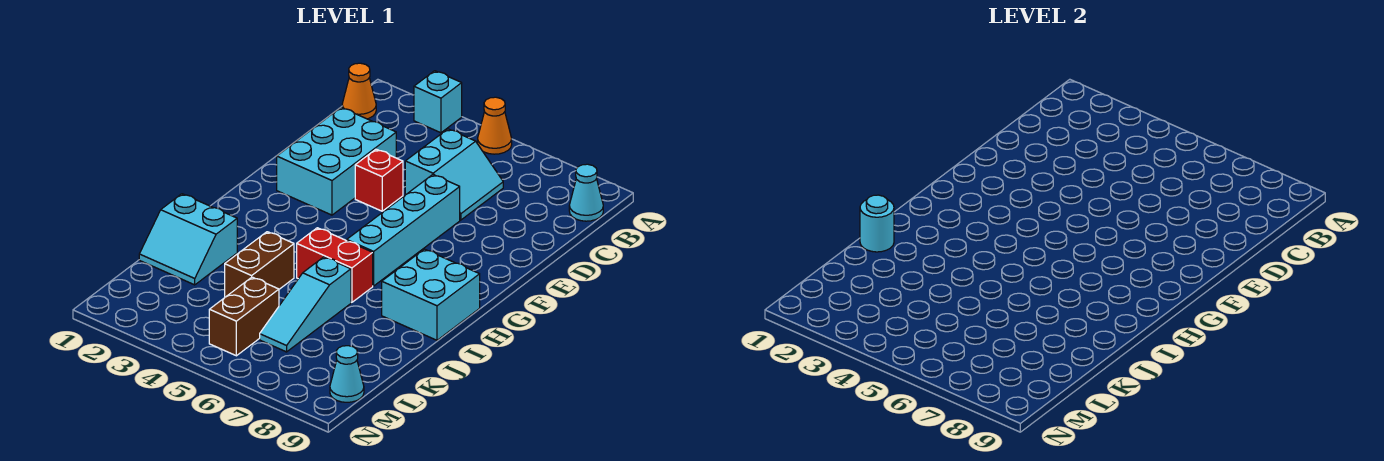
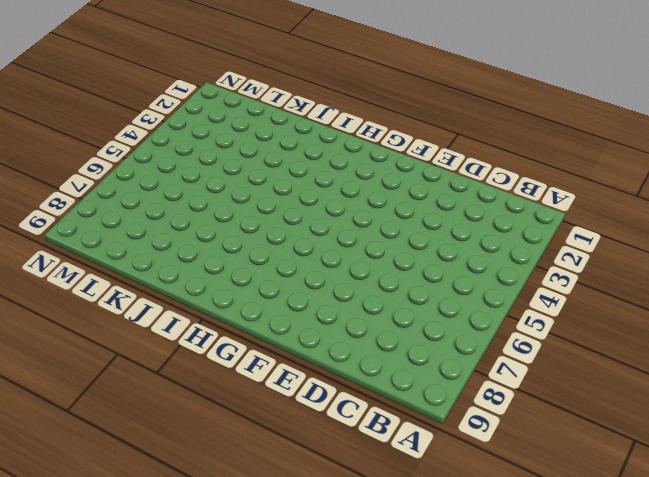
none -> cyan brick A3 level 1
none -> orange cone A5 level 1
none -> orange cone B1 level 1

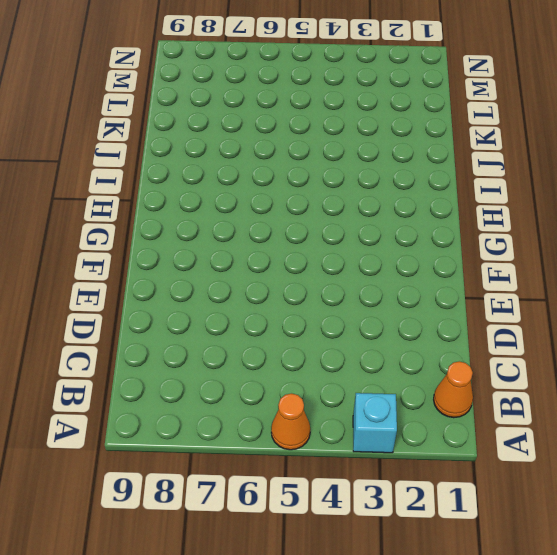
none -> cyan cone B9 level 1
none -> cyan slope C5:D6 level 1 top 5
none -> cyan brick D2:F3 level 1

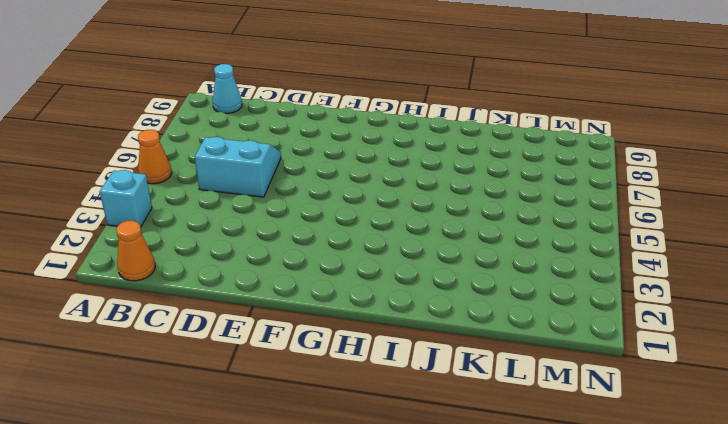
none -> cyan brick D2:F3 level 1
none -> red brick E4 level 1
none -> cyan brick E6:H6 level 1

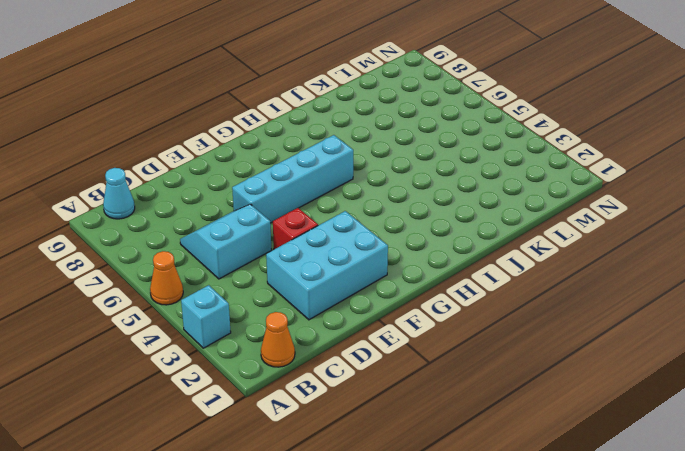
none -> cyan brick H8:I9 level 1
none -> red brick I5:I6 level 1
none -> cyan slope J1:K2 level 1 top J

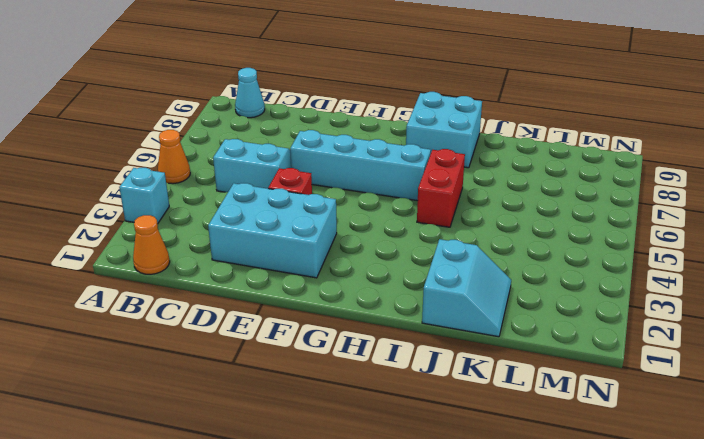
none -> brown brick J4:K4 level 1
none -> cyan slope J6:L6 level 1 top J
none -> brown brick L5:M5 level 1

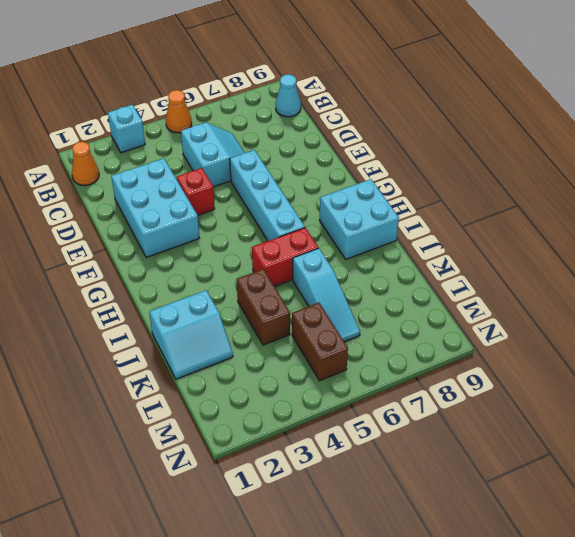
none -> cyan cone M9 level 1
none -> cyan round brick J1 level 2

